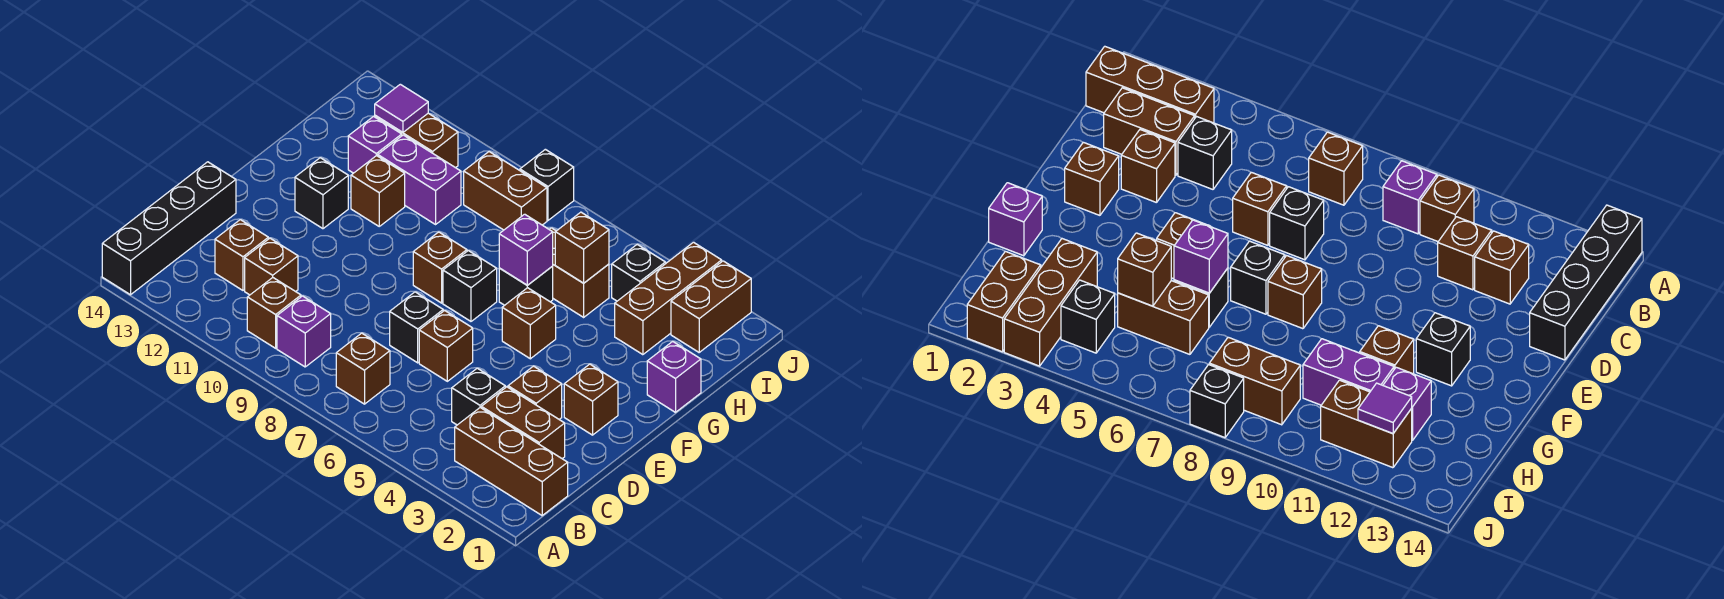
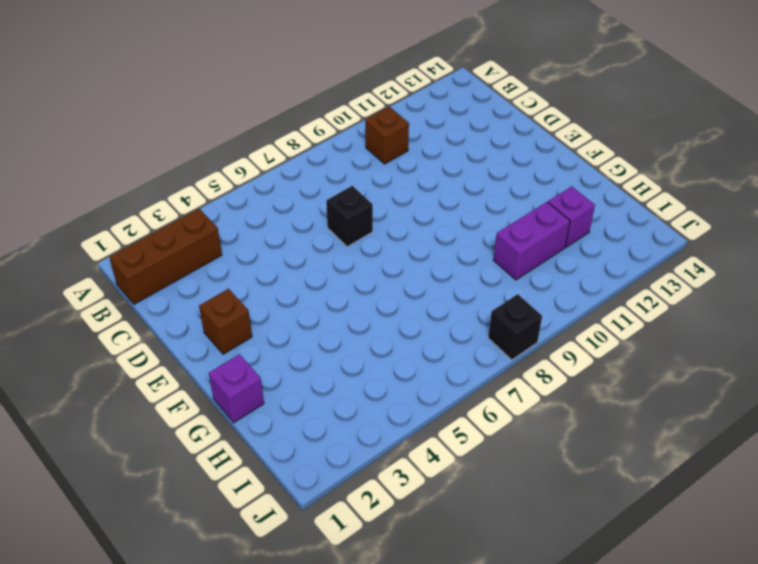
none -> black brick A14:D14 level 1
none -> brown brick B7 level 1
none -> purple brick B9 level 1
none -> brown brick C2:C3 level 1

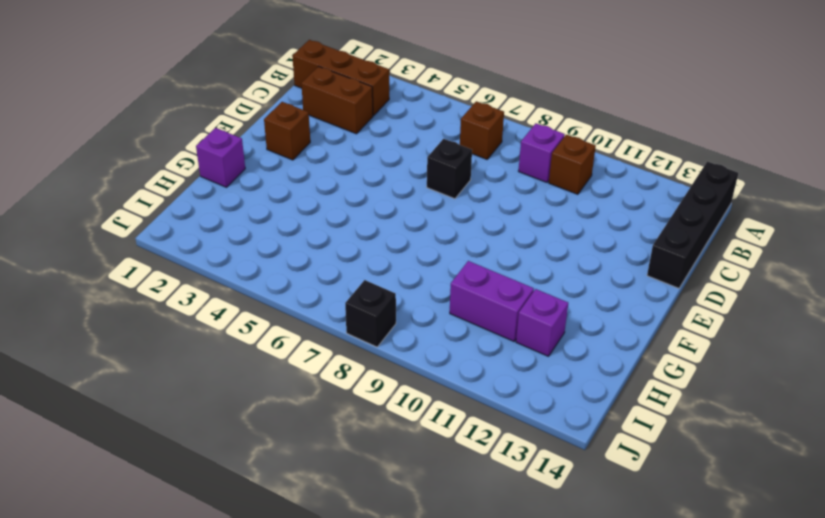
none -> black brick C4 level 1
none -> brown brick C11 level 1
none -> brown brick C12 level 1
none -> brown brick D3 level 1

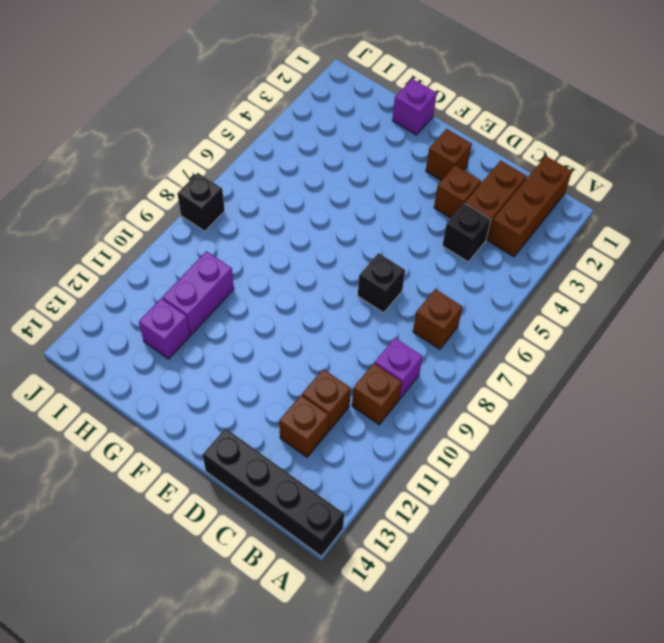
none -> brown brick D6 level 1
none -> brown brick F5 level 1
none -> black brick F7 level 1
none -> brown brick F8 level 1

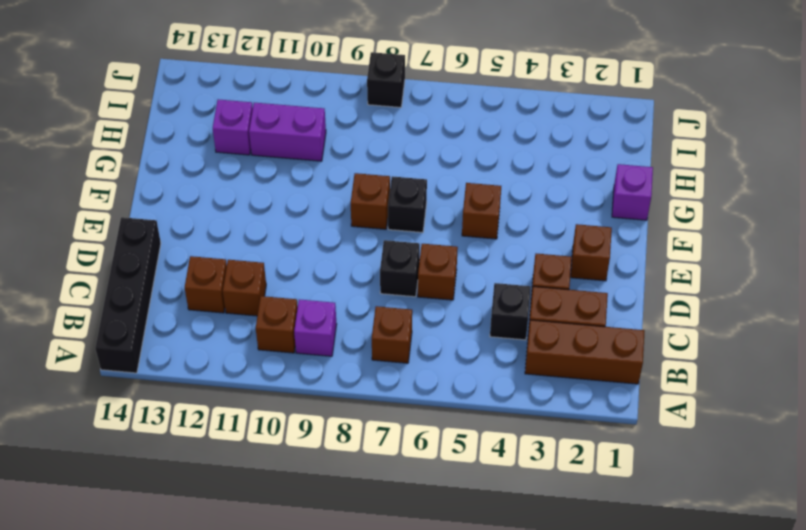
none -> black brick F12 level 1
none -> black brick G6 level 1
none -> brown brick G11 level 1
none -> brown brick H3:J3 level 1

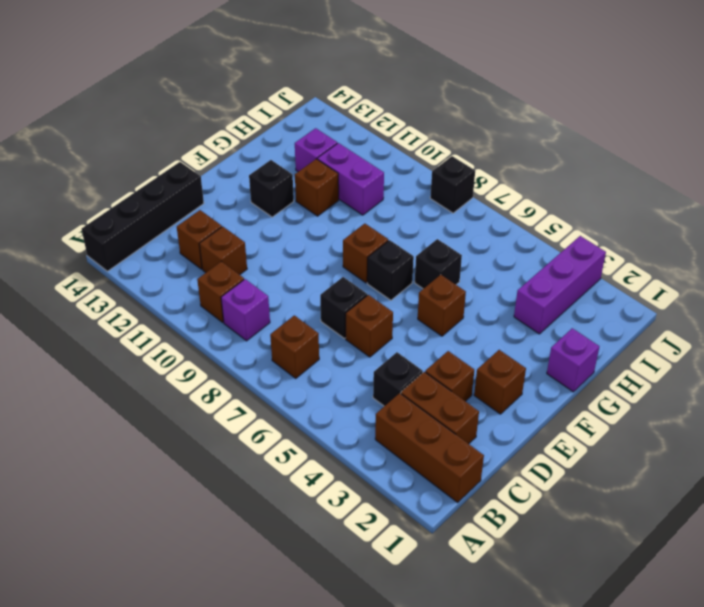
purple brick H3:J3 level 1 -> brown brick H3:J3 level 1
none -> brown brick H5:H6 level 1
none -> brown brick I2:J2 level 1
none -> black brick I4 level 1
none -> brown brick I8:I9 level 1

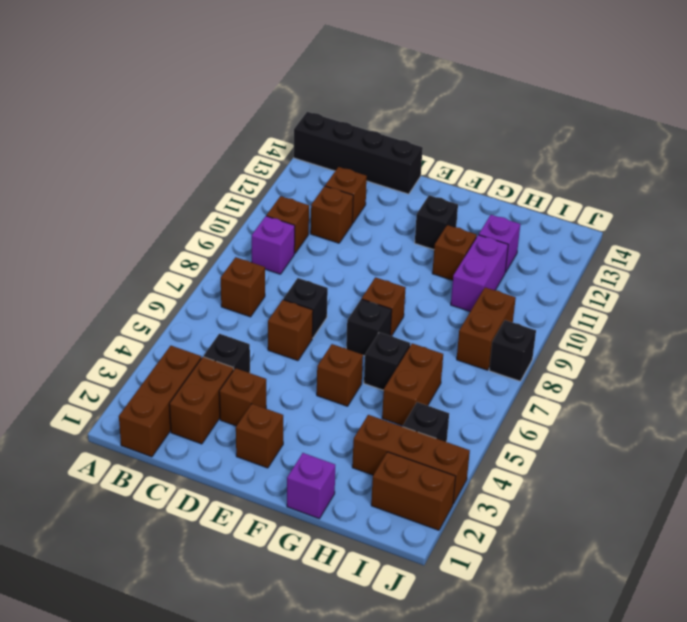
none -> brown brick I11:I12 level 1
none -> purple brick G6 level 2
none -> brown brick H5 level 2
none -> purple tile I12 level 2

